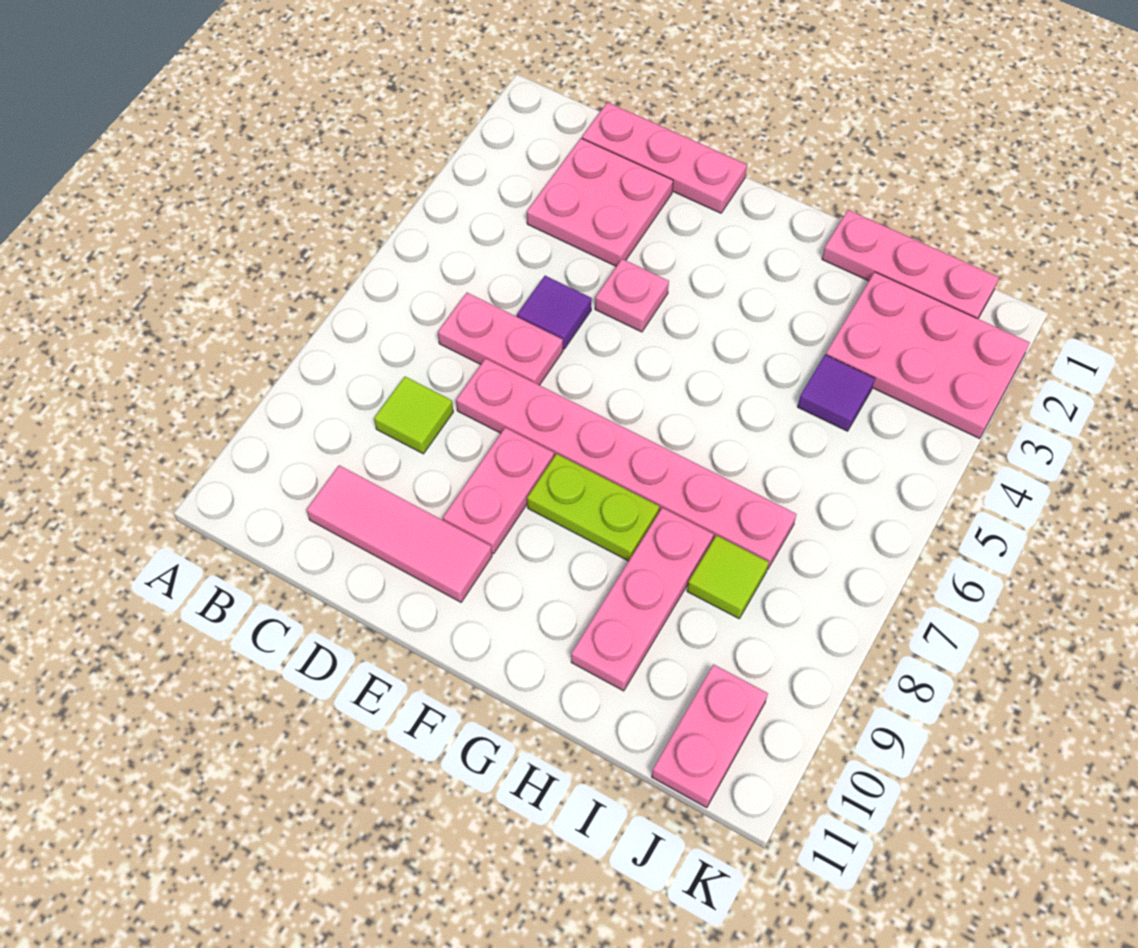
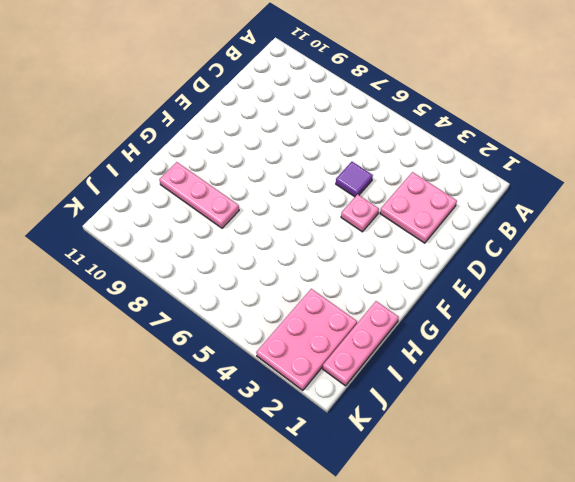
none -> pink plate C1:E1 level 1
none -> pink plate C6:D6 level 1
none -> lime tile C8 level 1

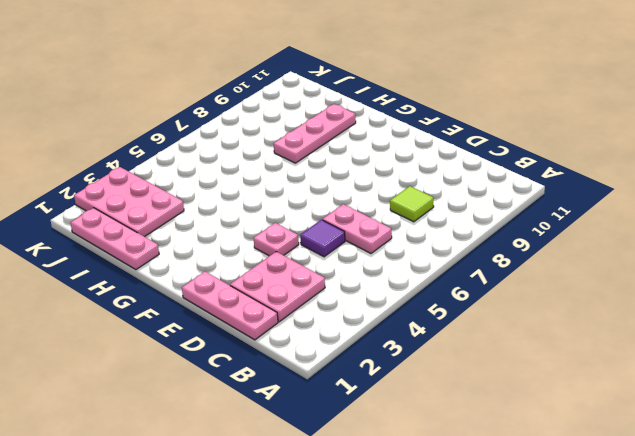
none -> pink tile C10:E10 level 1
none -> pink plate D7:I7 level 1
none -> pink plate E8:E9 level 1

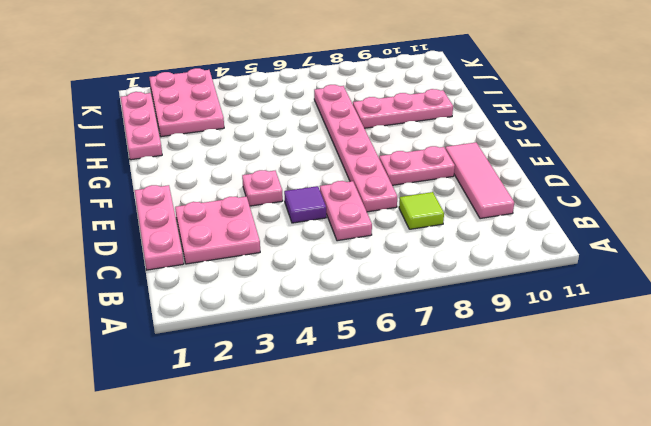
none -> lime plate F8:G8 level 1
none -> purple tile I4 level 1
none -> lime tile I8 level 1

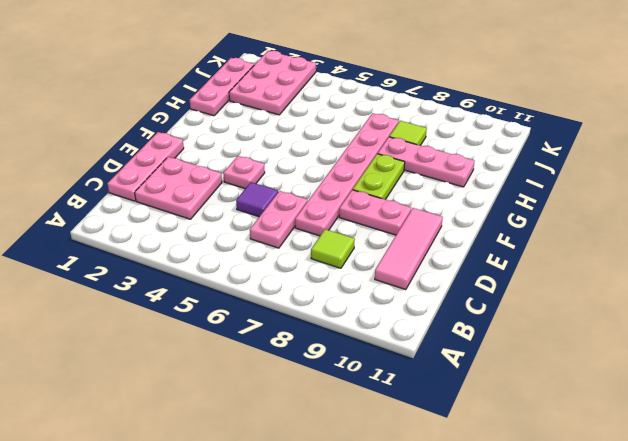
none -> purple tile I4 level 1
none -> pink plate J10:J11 level 1

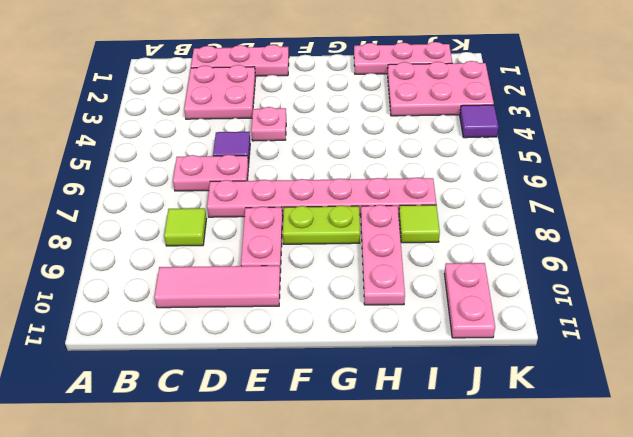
purple tile K4 level 1 -> purple tile I4 level 1

